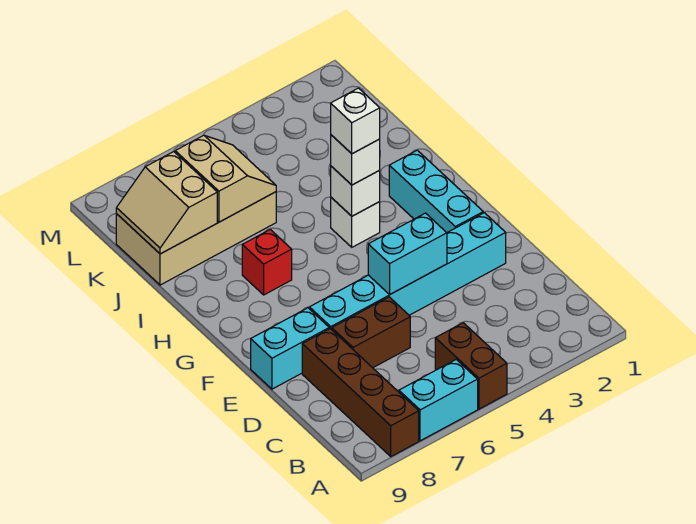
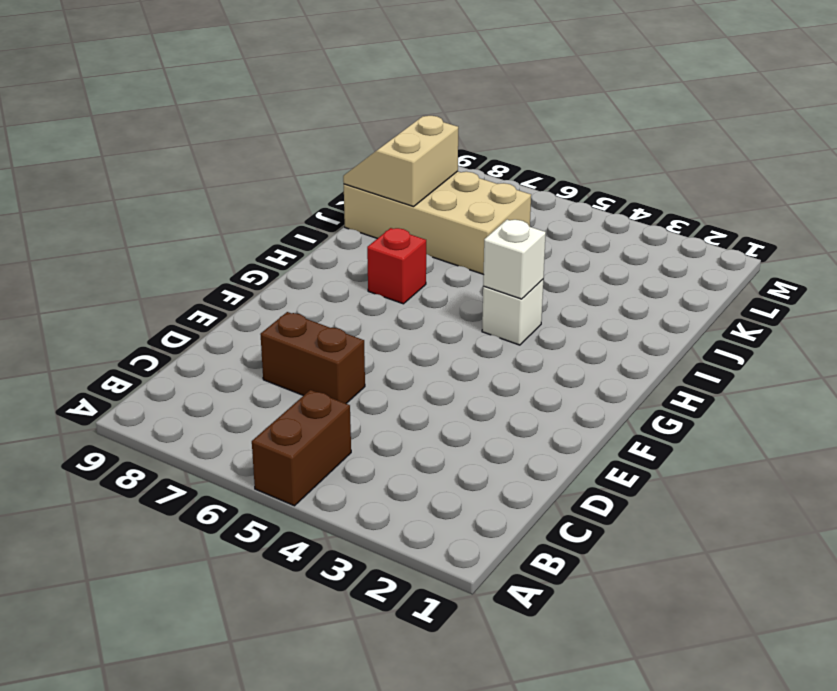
none -> cyan brick A6:A7 level 1
none -> brown brick A8:D8 level 1
none -> cyan brick E2:E7 level 1

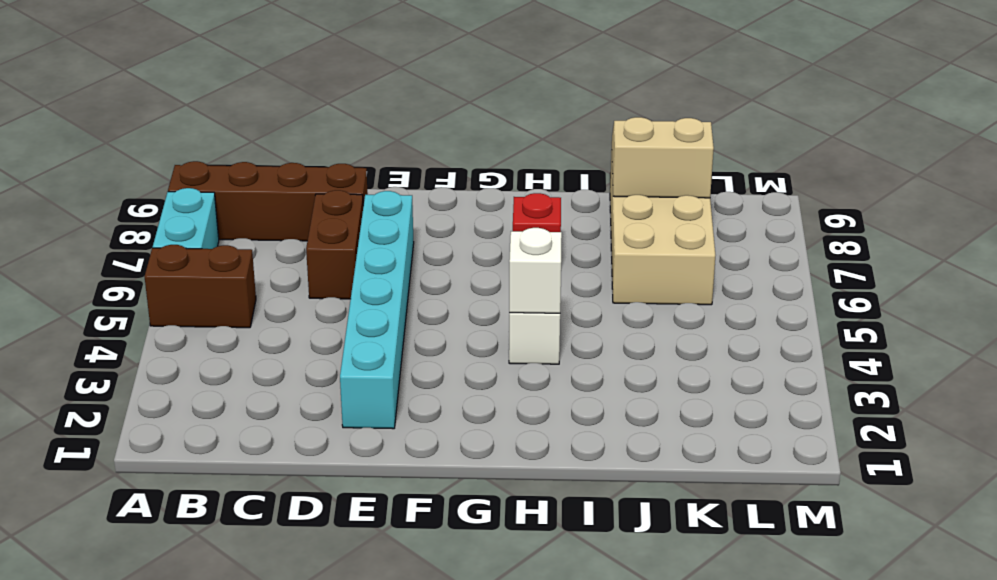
none -> cyan brick E8:E9 level 1
none -> cyan brick F2:H2 level 1
none -> cyan brick E4:E5 level 2

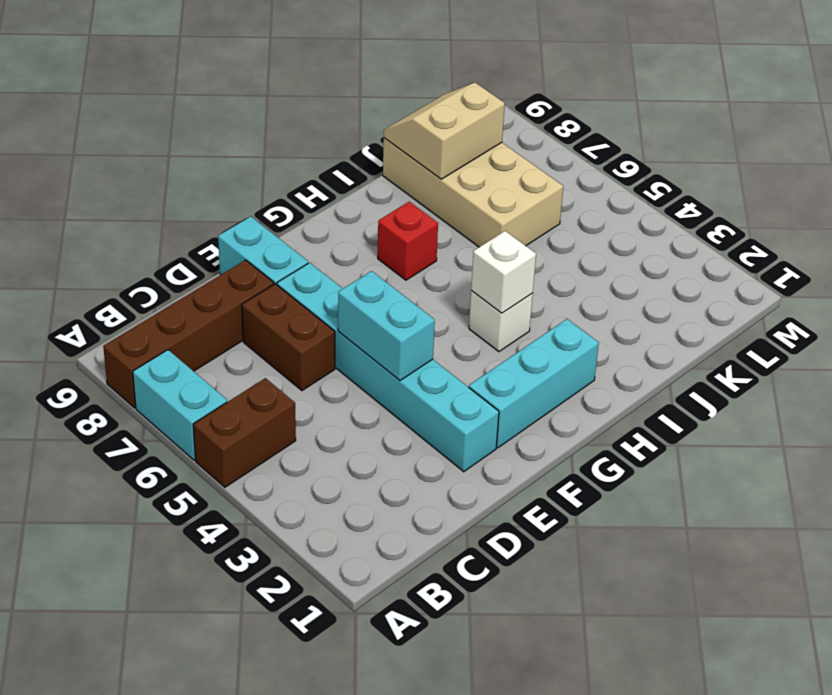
none -> tan slope J6:K7 level 2 top 7
none -> white brick H4 level 3
none -> white brick H4 level 4

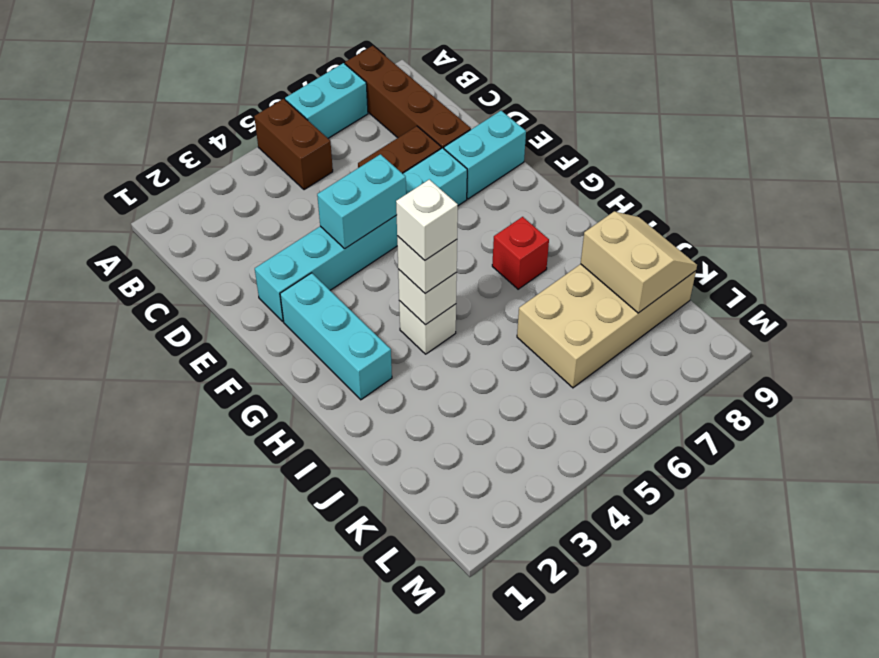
none -> tan slope J6:K7 level 2 top 7

